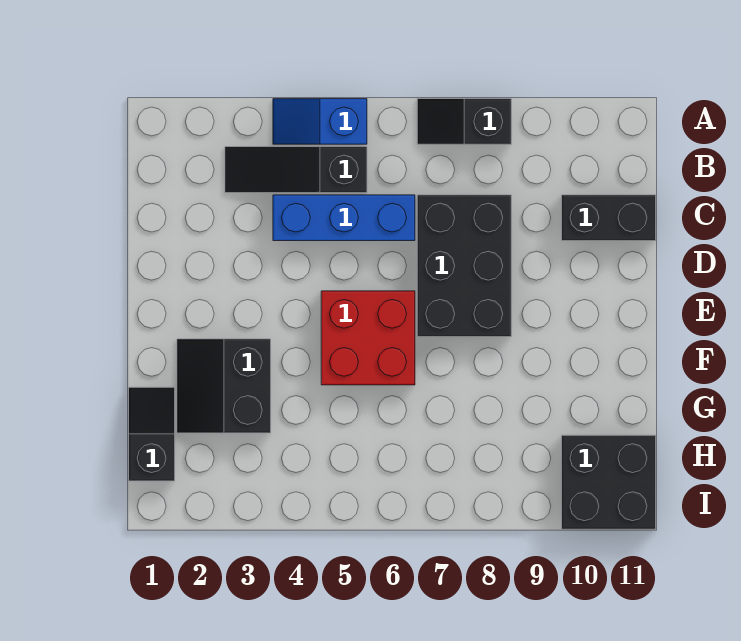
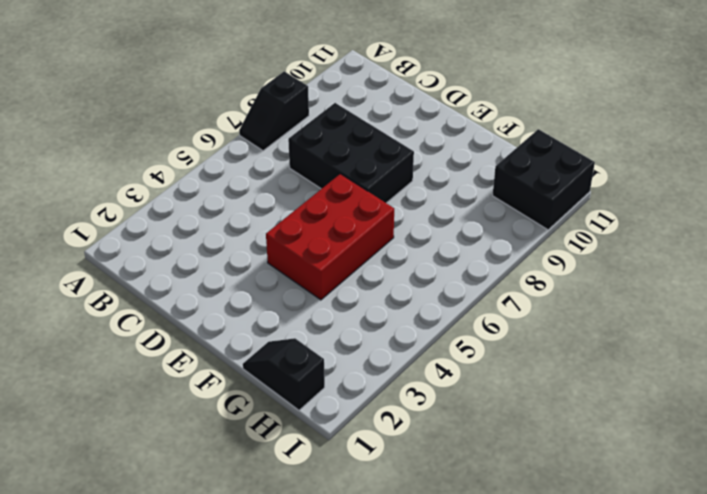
red brick E4:F6 level 1 -> red brick E5:F6 level 1
none -> blue slope A4:A5 level 1 top 5
none -> black slope B3:B5 level 1 top 5

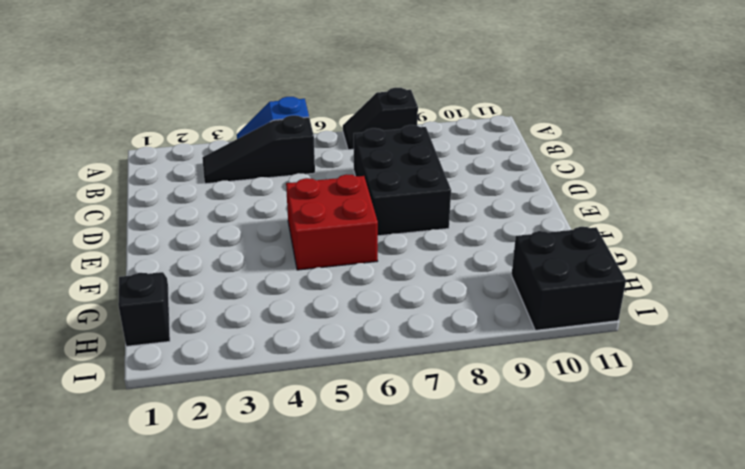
none -> blue brick C4:C6 level 1
none -> black brick C10:C11 level 1

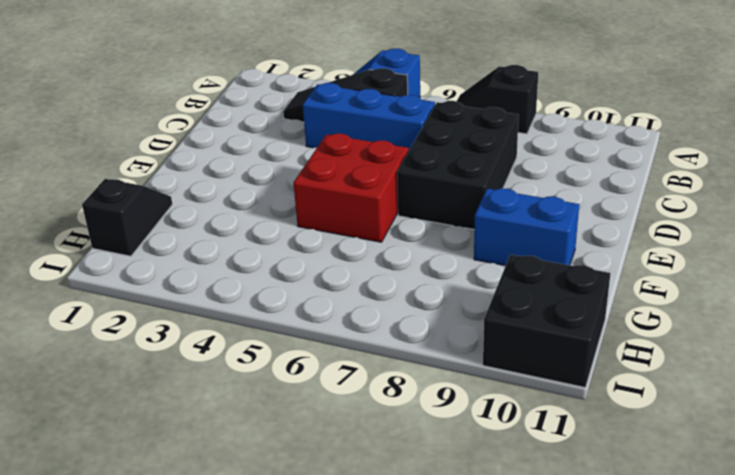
blue brick F9:F10 level 1 -> none
none -> black brick C10:C11 level 1
none -> black slope F2:G3 level 1 top 3

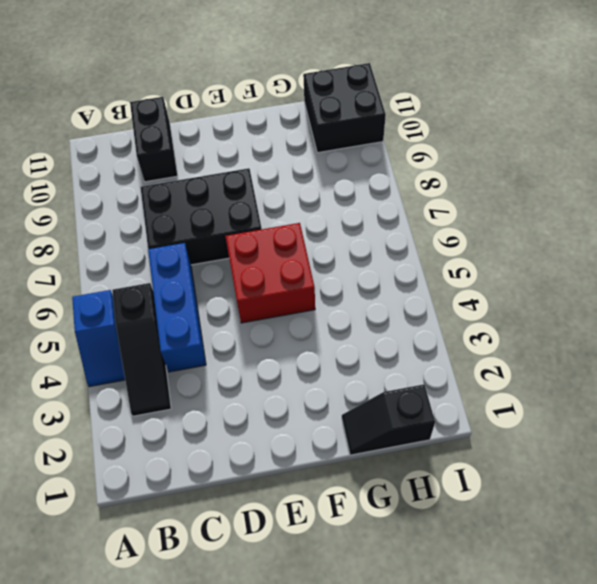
none -> black slope A7:A8 level 1 top 8
none -> black slope F2:G3 level 1 top 3

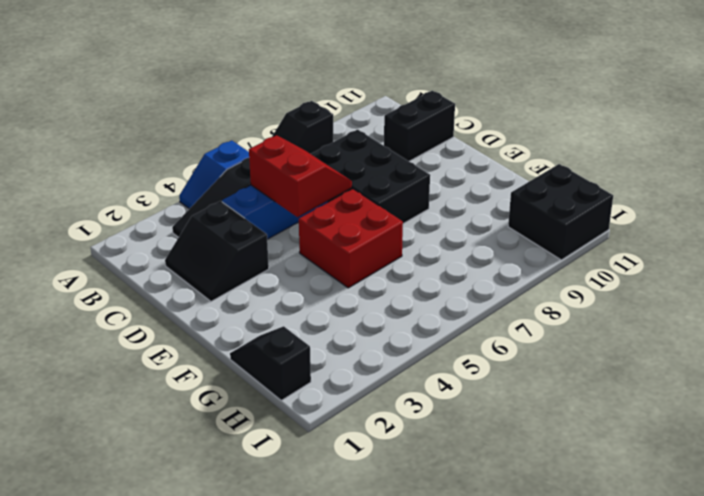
black slope C2:D3 level 1 top 3 -> black slope F2:G3 level 1 top 3
red slope C5:D6 level 2 top 5 -> none

